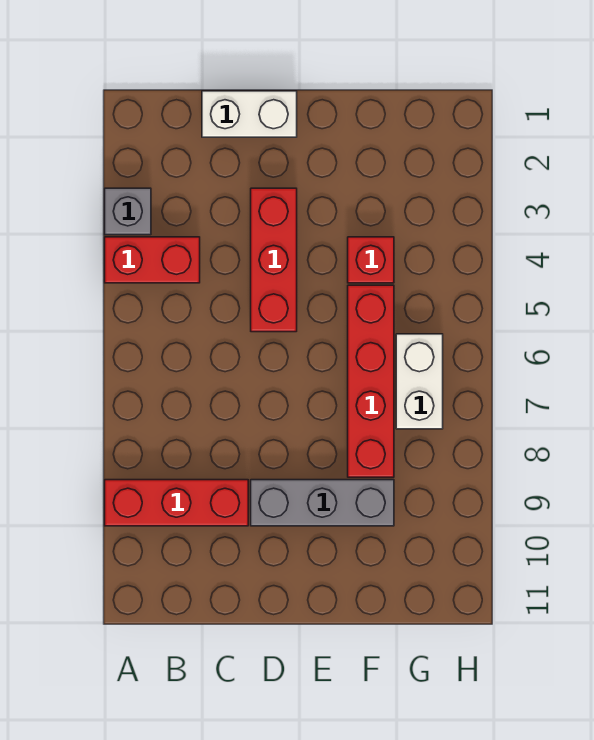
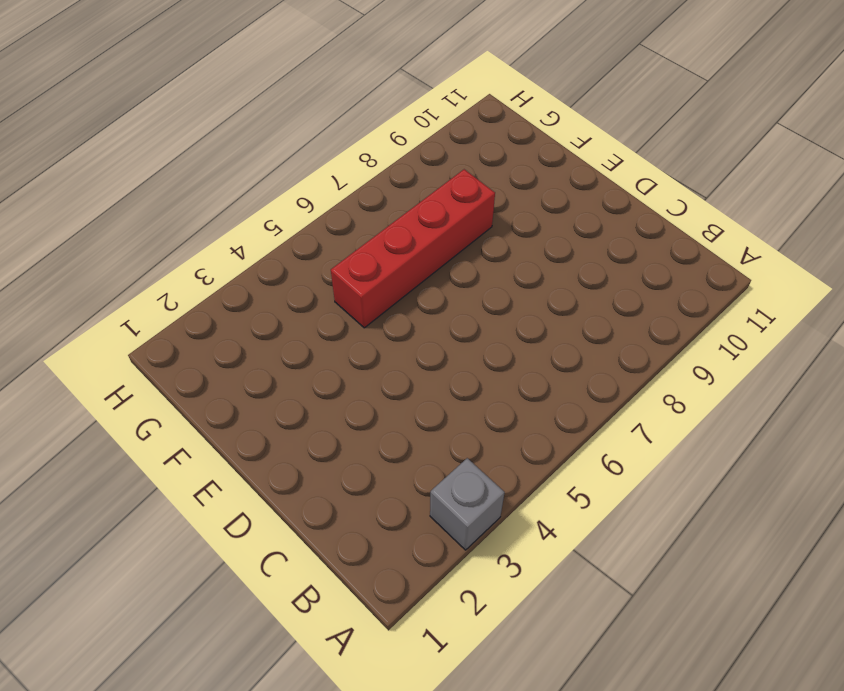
none -> red brick A4:B4 level 1
none -> red brick A9:C9 level 1

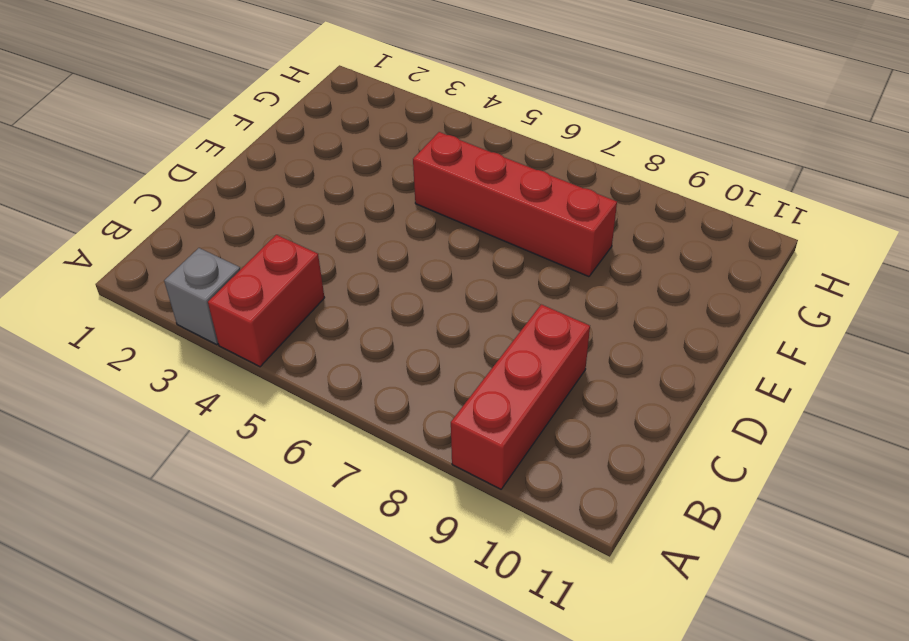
none -> white brick C1:D1 level 1
none -> red brick D3:D5 level 1

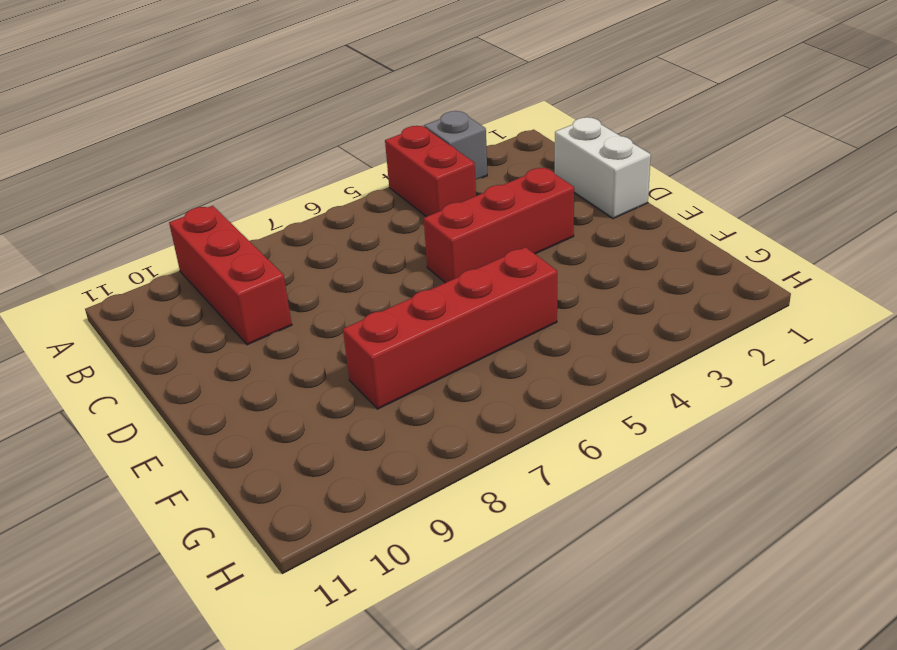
none -> grey brick D9:F9 level 1
none -> red brick F4 level 1

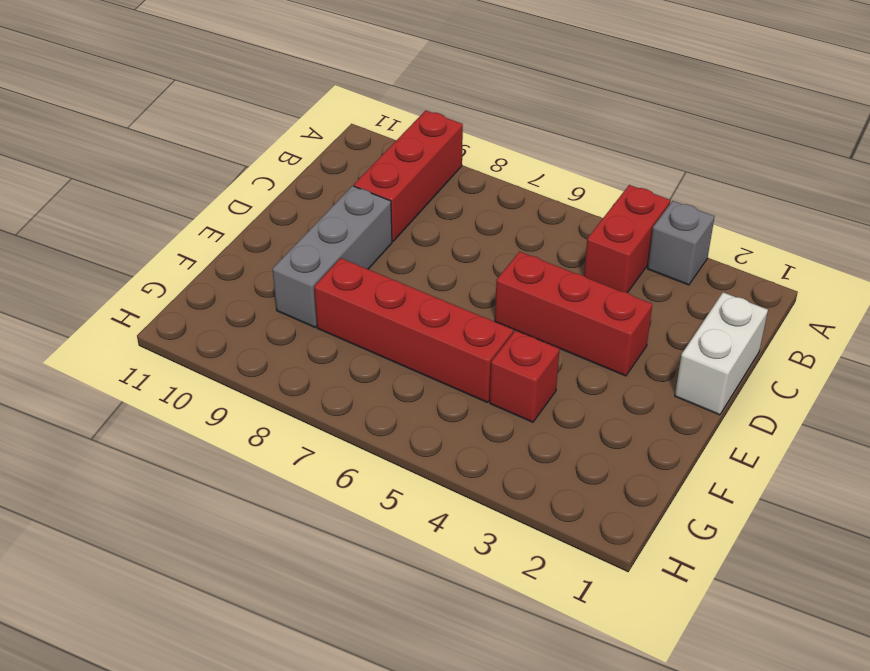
none -> white brick G6:G7 level 1

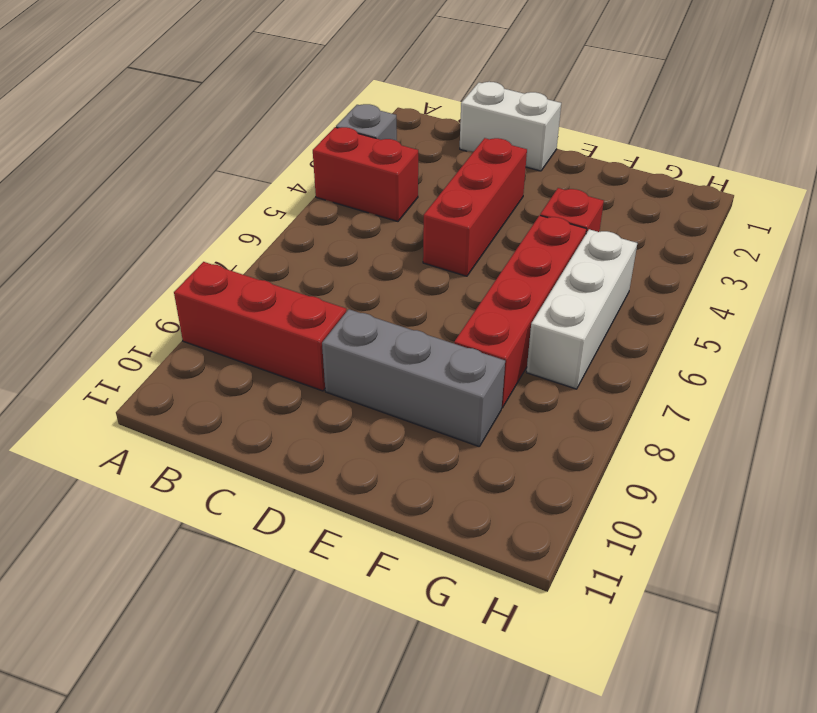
white brick G5:G7 level 1 -> white brick G6:G7 level 1

